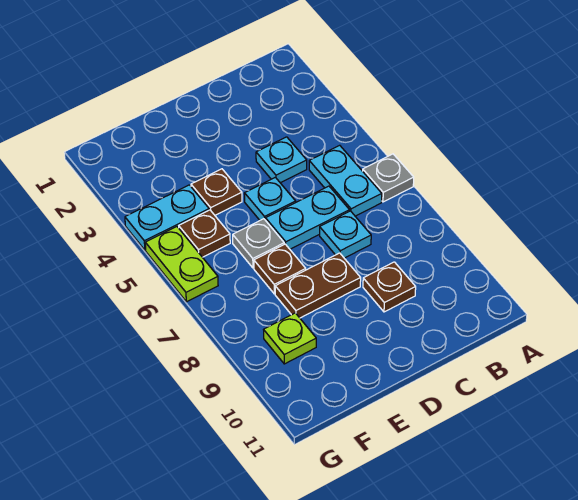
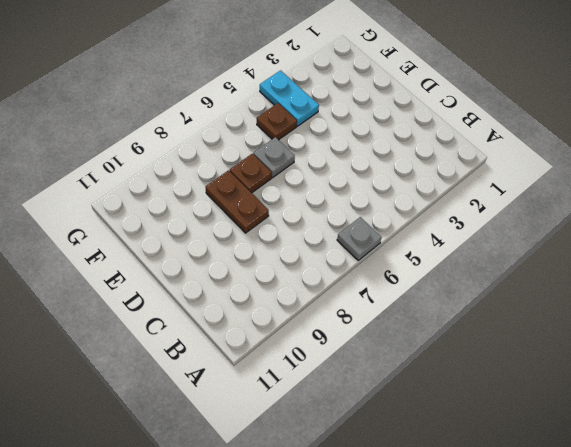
none -> cyan plate B5:B6 level 1
none -> cyan plate C4 level 1
none -> cyan plate C6:D6 level 1

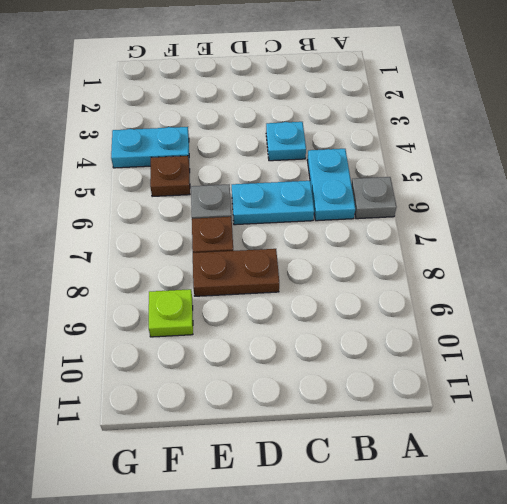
none -> cyan plate C7 level 1
none -> brown plate C9 level 1
none -> cyan plate D5 level 1

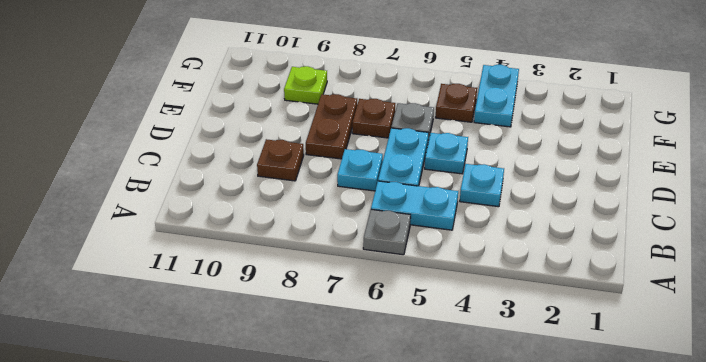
none -> brown plate E4 level 1
none -> lime plate G5:G6 level 1

